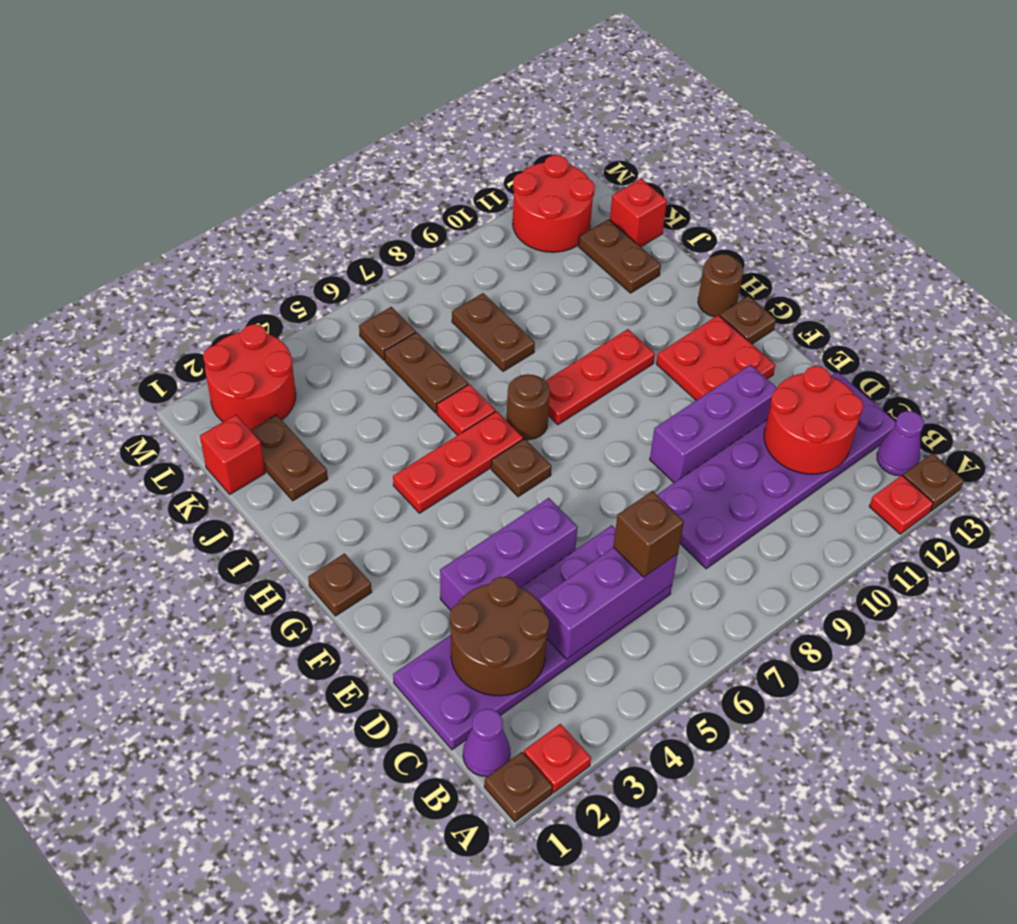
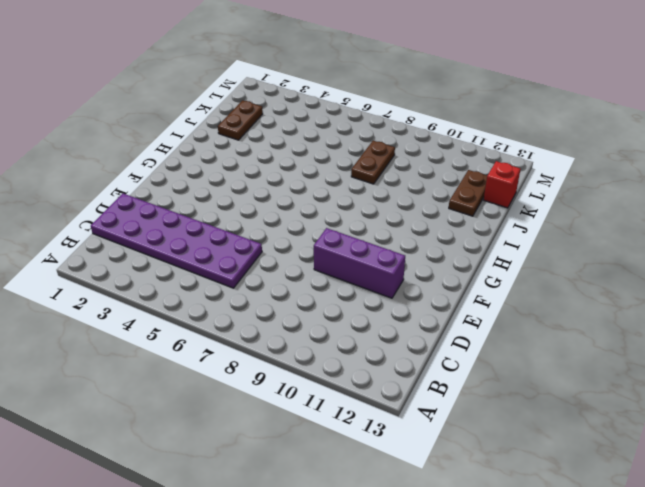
none -> brown plate A1 level 1
none -> red plate A2 level 1
none -> red plate A12 level 1
none -> brown plate A13 level 1

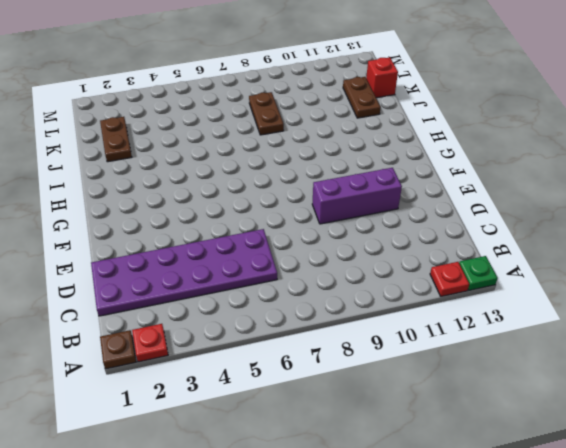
green plate A13 level 1 -> brown plate A13 level 1
none -> purple cone B1 level 1
none -> purple cone B13 level 1
none -> purple plate C8:D13 level 1
none -> purple brick E3:E5 level 1

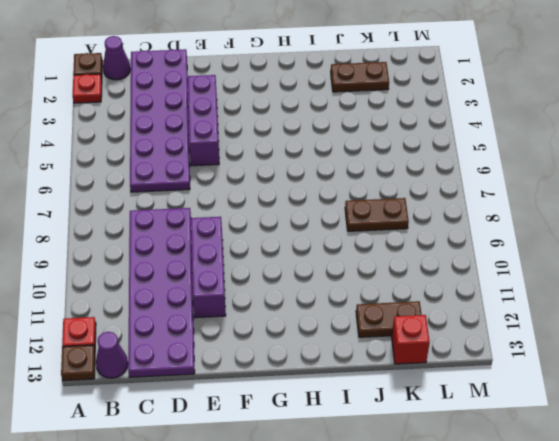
none -> red plate F11:G12 level 1
none -> brown plate G1 level 1
none -> brown plate G6 level 1
none -> brown plate G13 level 1

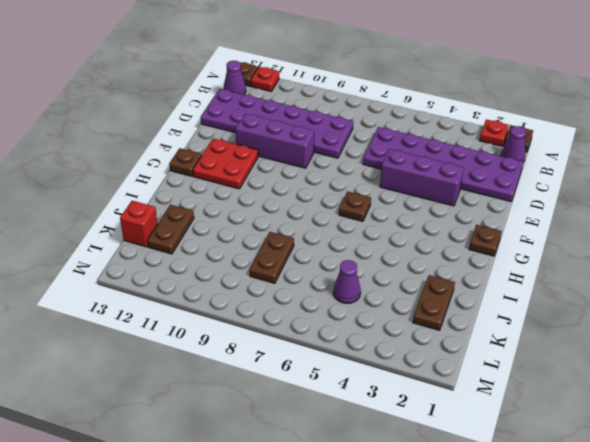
purple cone K5 level 1 -> none
none -> red plate H4:H6 level 1
none -> brown round brick H7 level 1
none -> red plate H8:H10 level 1
none -> brown round brick H13 level 1

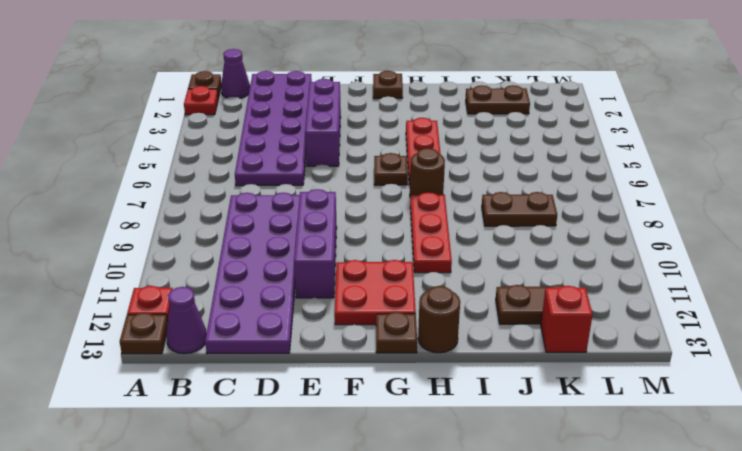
none -> red plate I6 level 1
none -> brown plate J6:K6 level 1
none -> red brick K1 level 1
none -> red round brick L2:M3 level 1

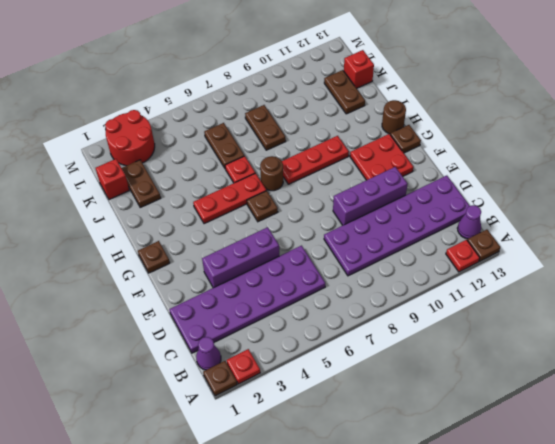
none -> brown plate L6 level 1
none -> red round brick L11:M12 level 1
none -> brown round brick C2:D3 level 2
none -> purple brick C4:C6 level 2

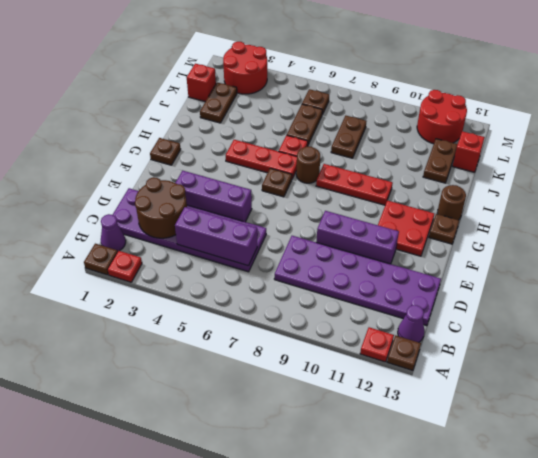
none -> red round brick C11:D12 level 2
none -> brown brick C6 level 3

